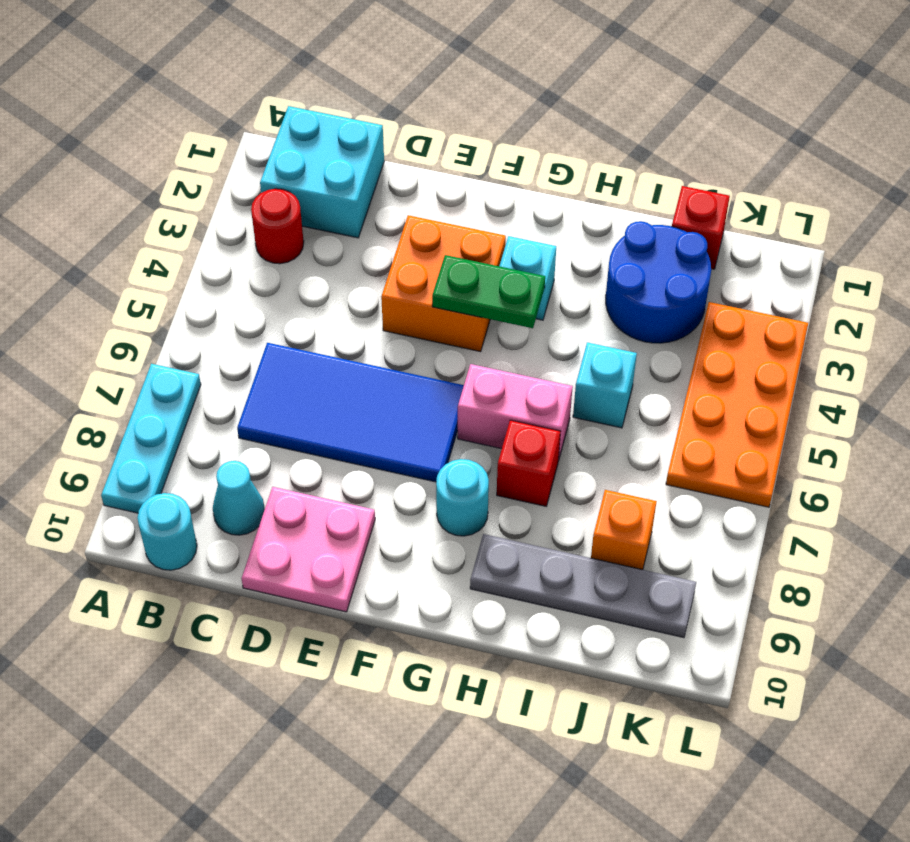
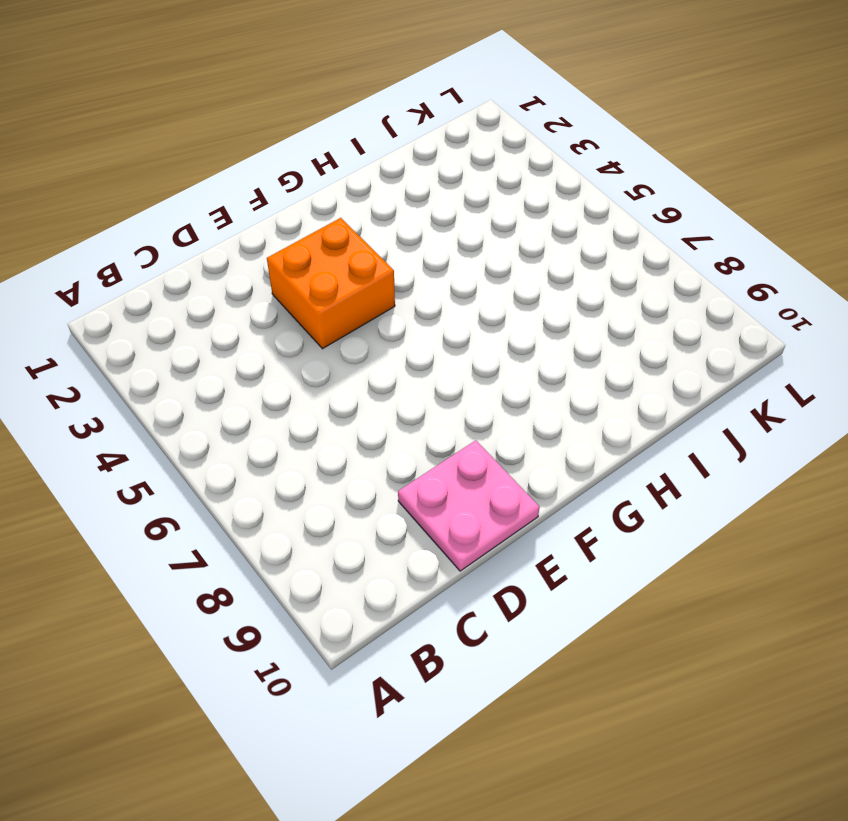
none -> cyan plate A7:A9 level 1
none -> cyan brick B1:C2 level 1
none -> red round brick B3 level 1

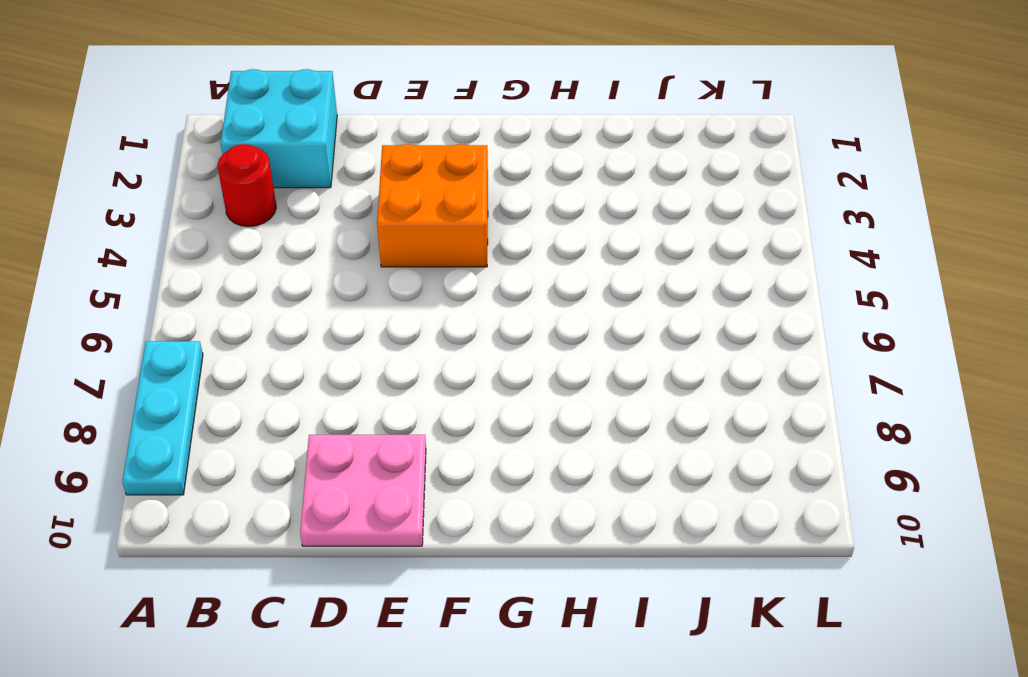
none -> cyan round brick B10 level 1
none -> blue tile C6:F7 level 1
none -> cyan cone C9 level 1

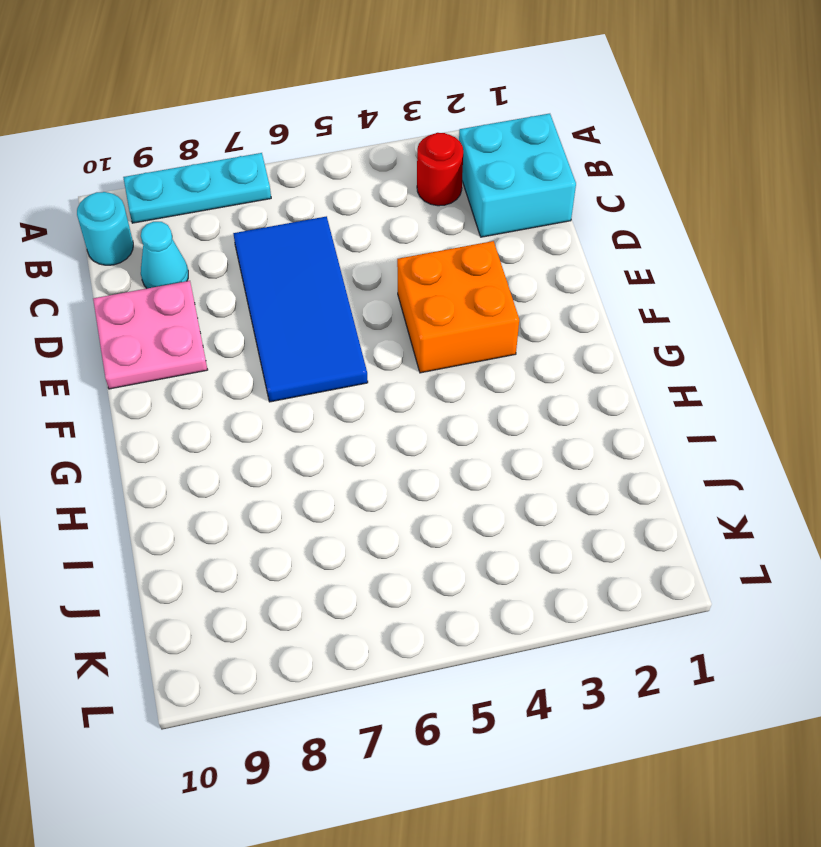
none -> cyan brick G3 level 1
none -> pink brick G6:H6 level 1
none -> cyan round brick G8 level 1

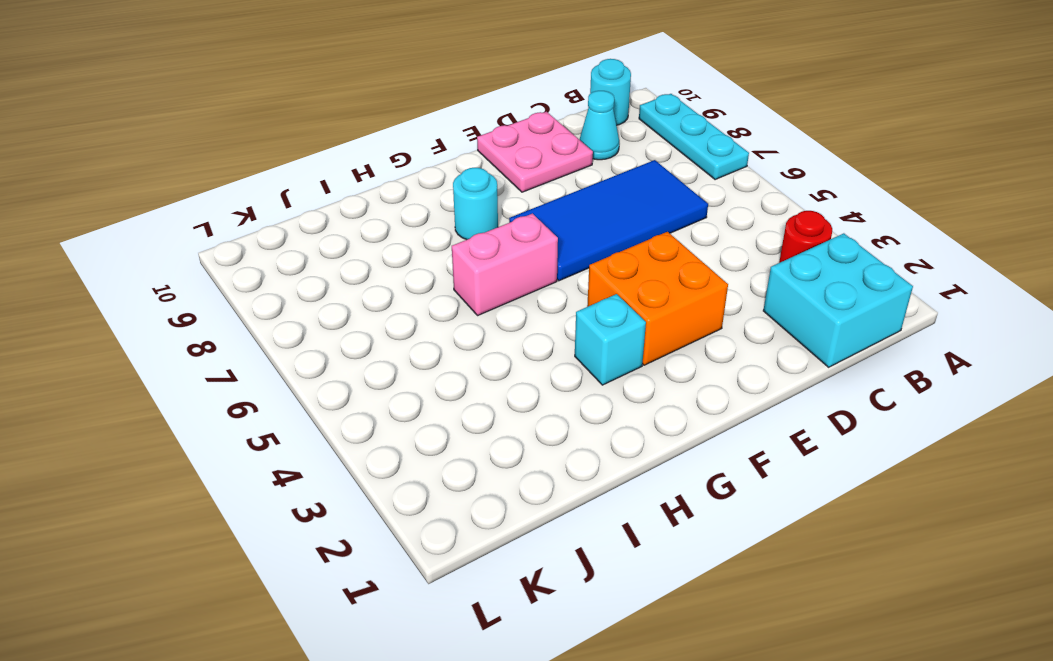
none -> red brick H7 level 1
none -> grey plate H9:K9 level 1
none -> blue round brick I2:J3 level 1

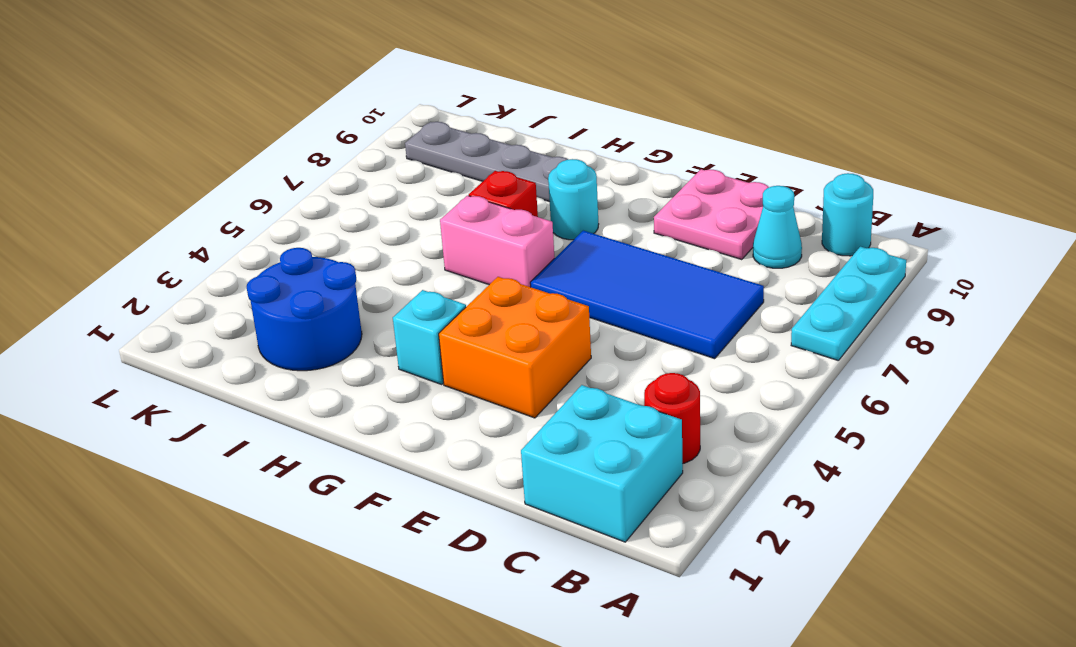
none -> cyan brick I5 level 1
none -> red brick J1 level 1
none -> orange brick J8 level 1

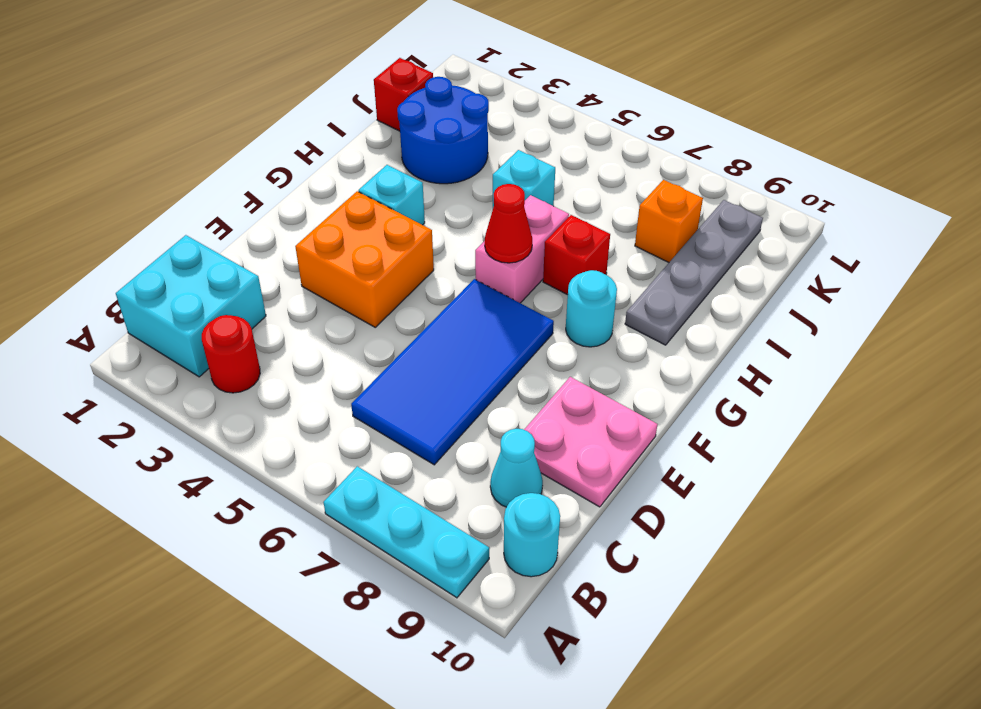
red cone G6 level 2 -> none
none -> orange plate K3:L6 level 1
none -> green plate F4:G4 level 2

